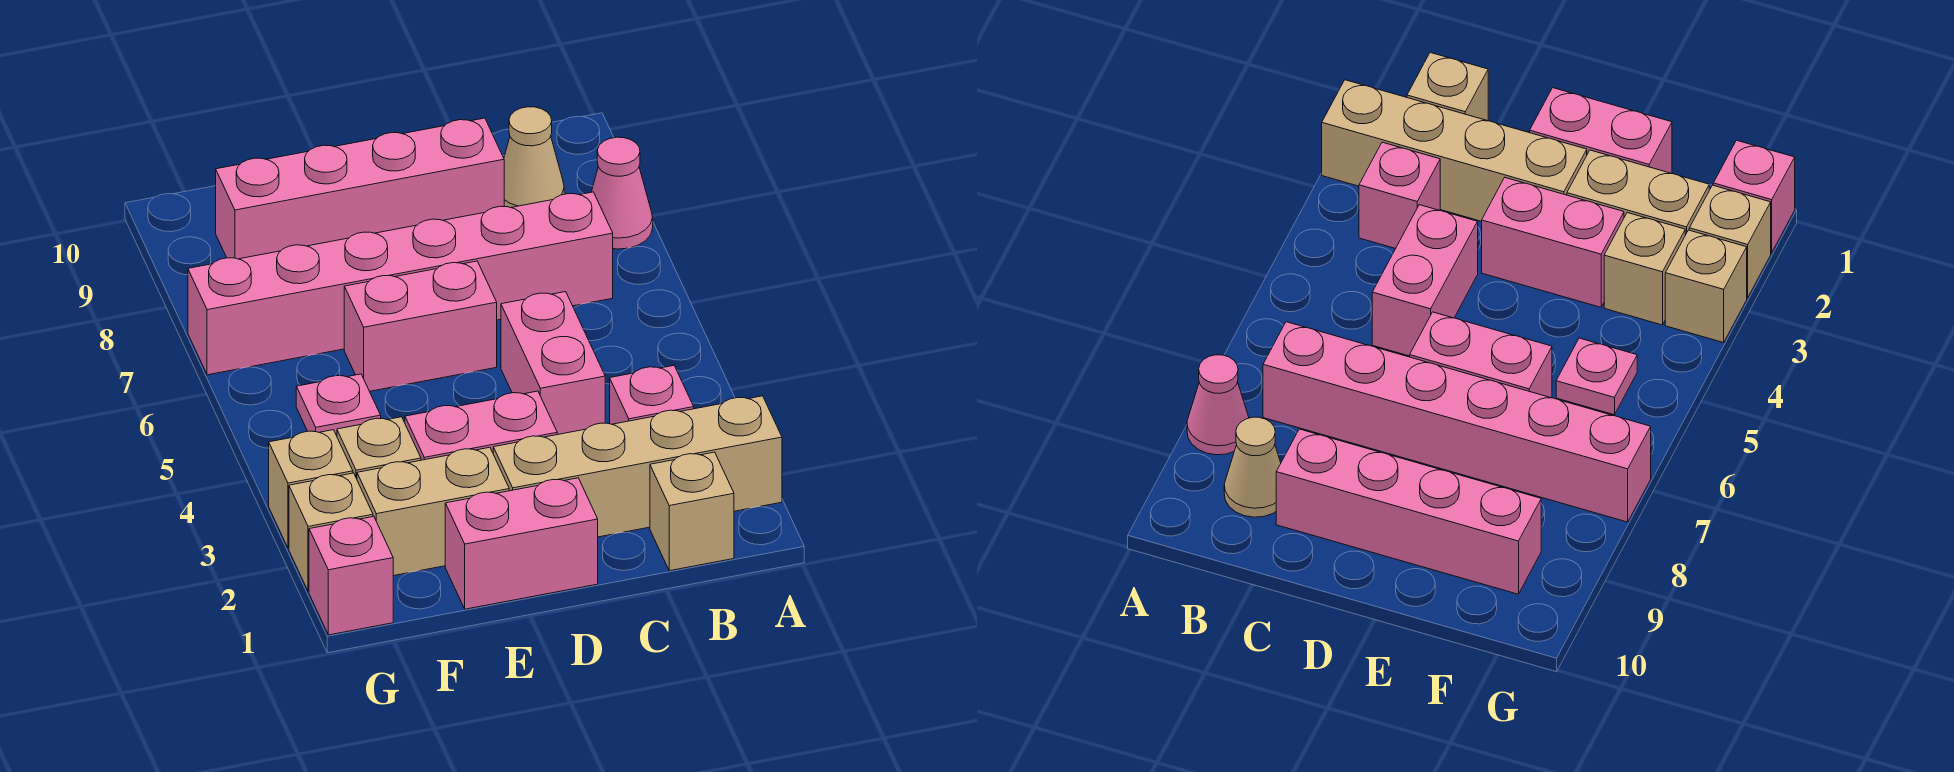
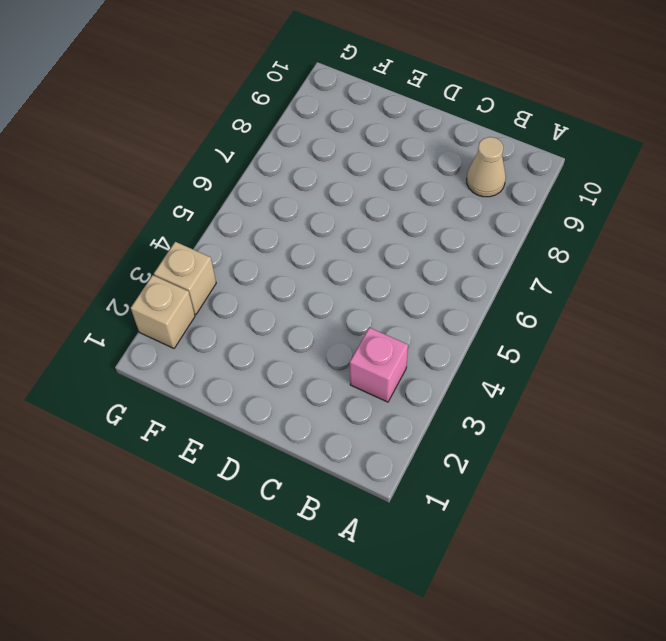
none -> tan brick A2:D2 level 1
none -> pink cone A8 level 1
none -> tan brick B1 level 1

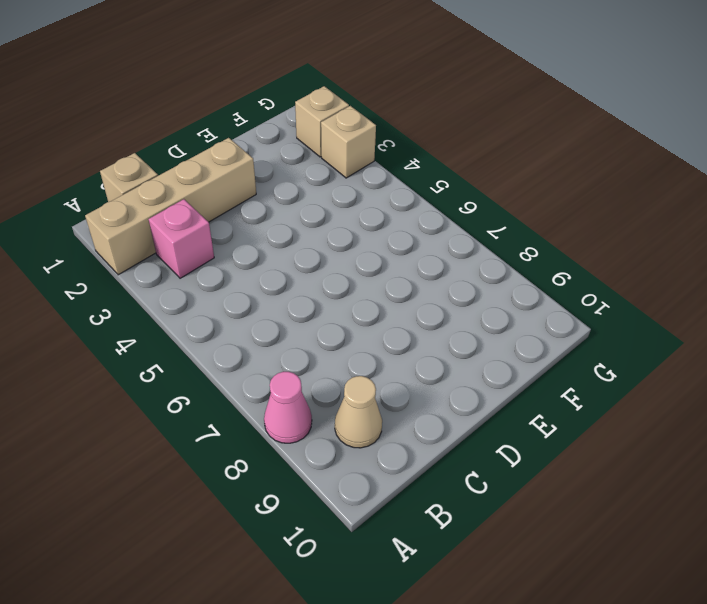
none -> pink brick B7:G7 level 1
none -> pink brick C4:C5 level 1
none -> pink brick C9:F9 level 1

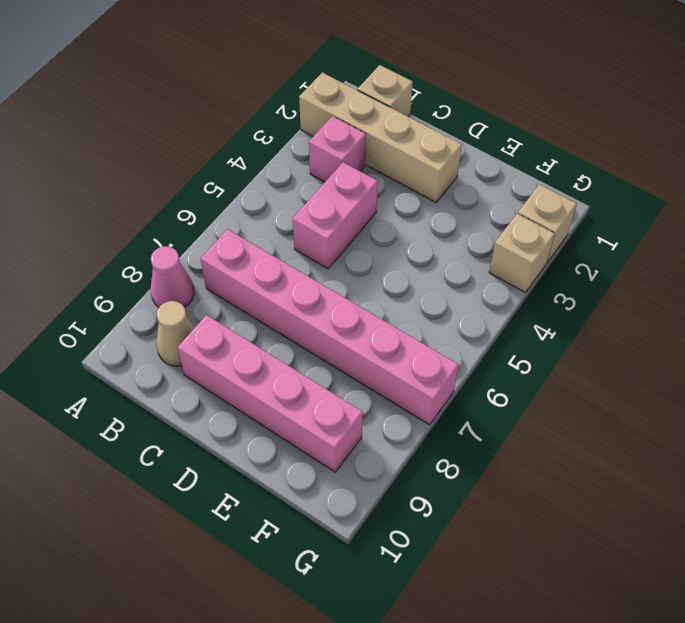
none -> pink brick D1:E1 level 1
none -> pink brick D3:E3 level 1
none -> pink brick D6:E6 level 1

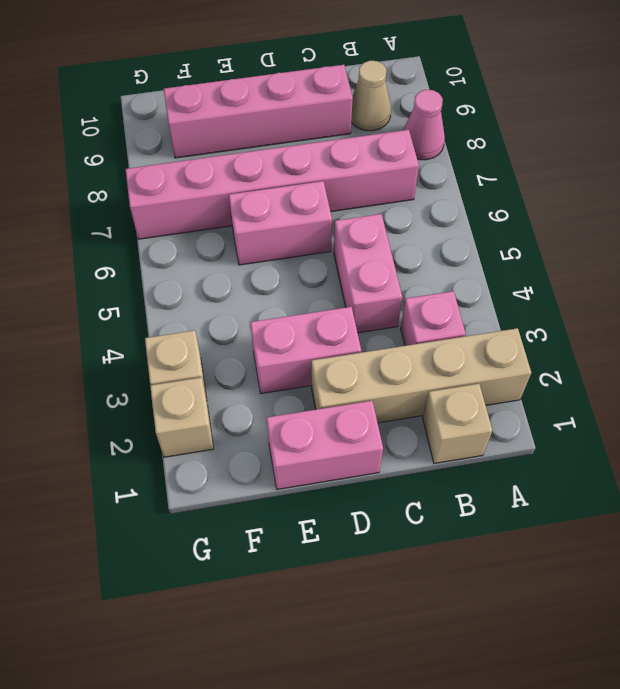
none -> tan brick E2:F2 level 1
none -> tan brick F3 level 1
none -> pink plate F5 level 1

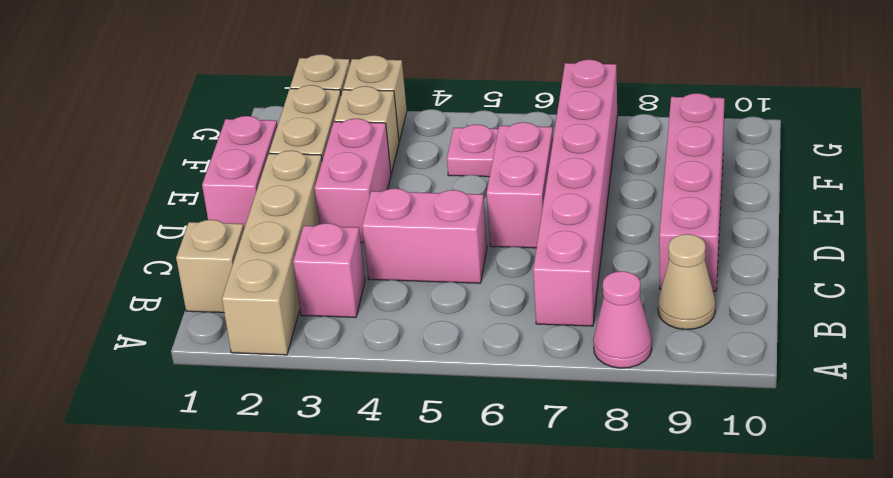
none -> pink brick G1 level 1

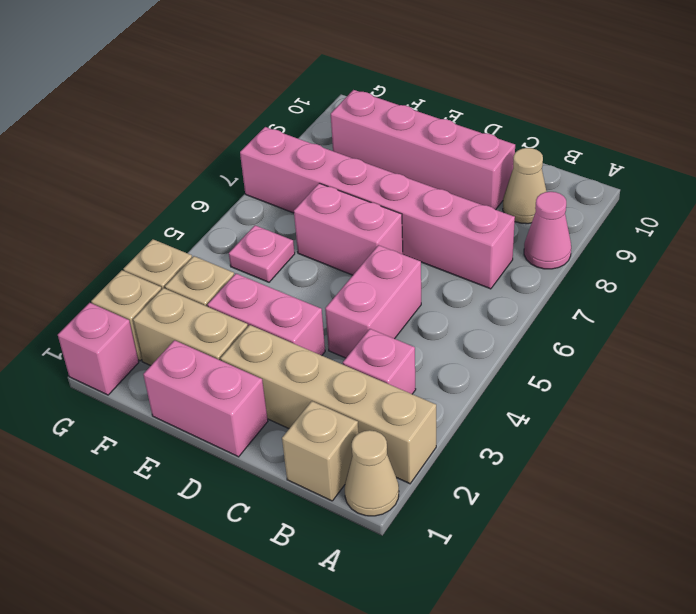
tan cone A1 level 1 -> none

